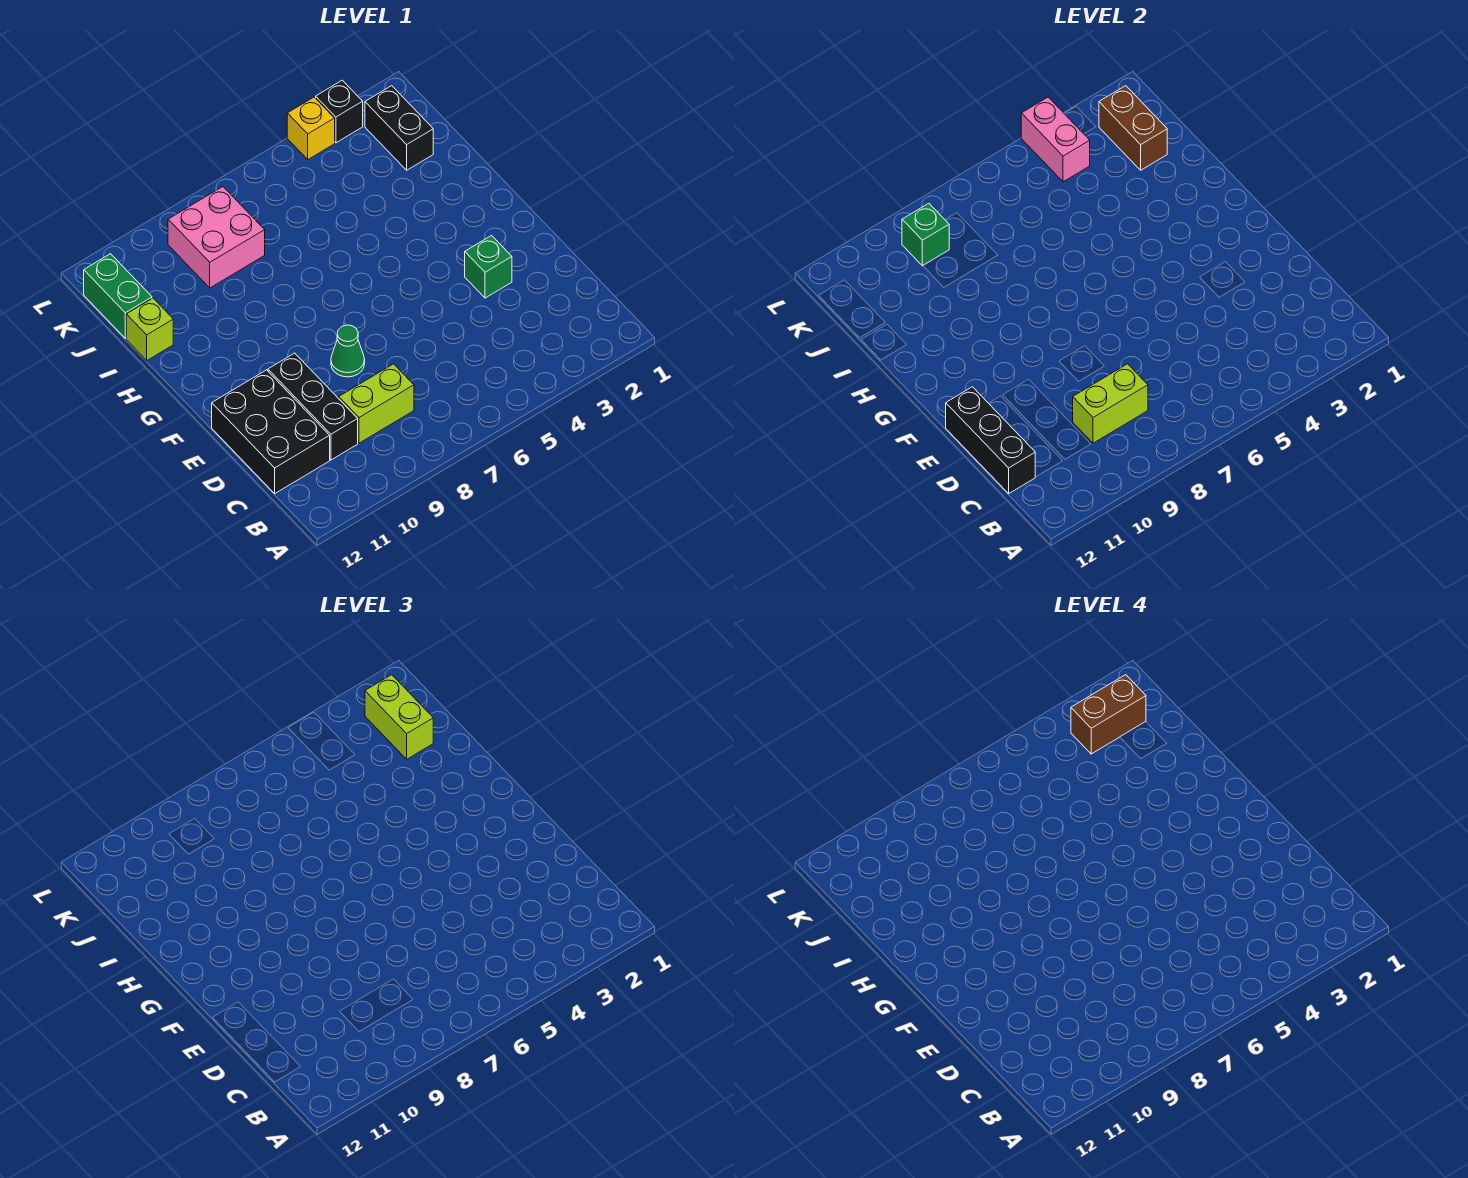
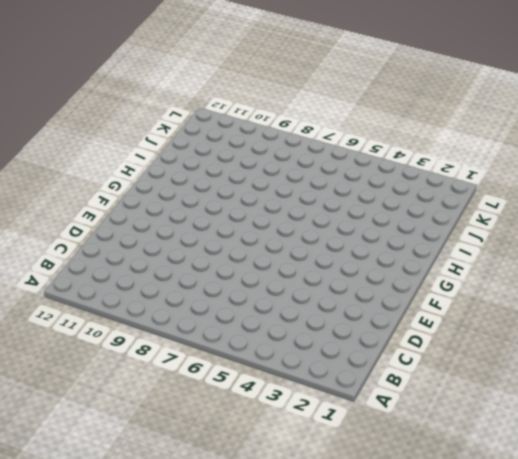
none -> lime brick C8:C9 level 1
none -> black brick C10:E10 level 1
none -> black brick C11:E12 level 1

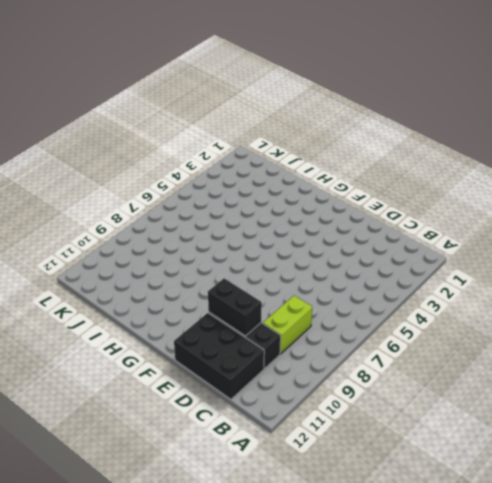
black brick D10:E10 level 2 -> black brick J2:K2 level 1
none -> green brick E3 level 1
none -> green cone E8 level 1
none -> lime brick I12 level 1

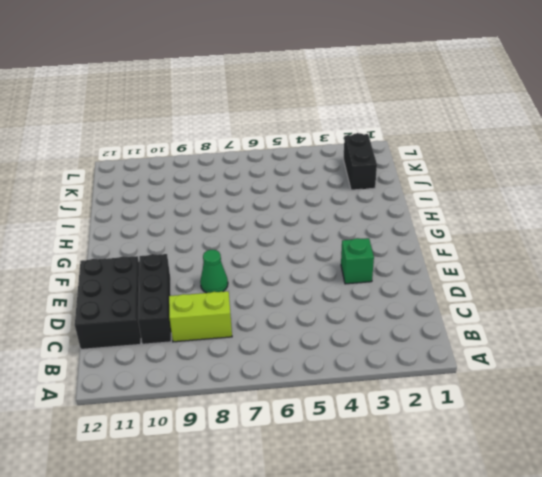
none -> lime brick I12 level 1
none -> pink brick J8:K9 level 1
none -> green brick J12:K12 level 1

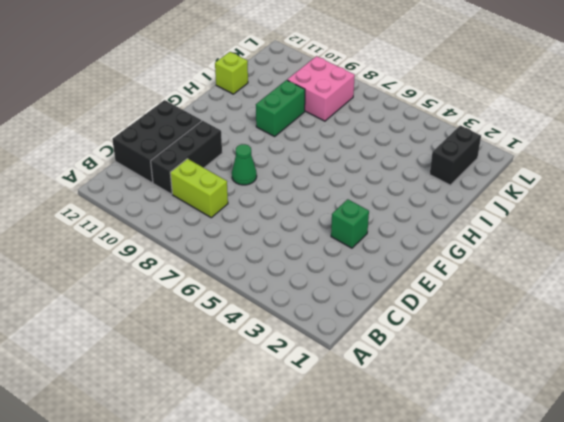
green brick H9:I9 level 1 -> green brick J12:K12 level 1
none -> black brick L3 level 1
none -> yellow brick L4 level 1
none -> lime brick C8:C9 level 2

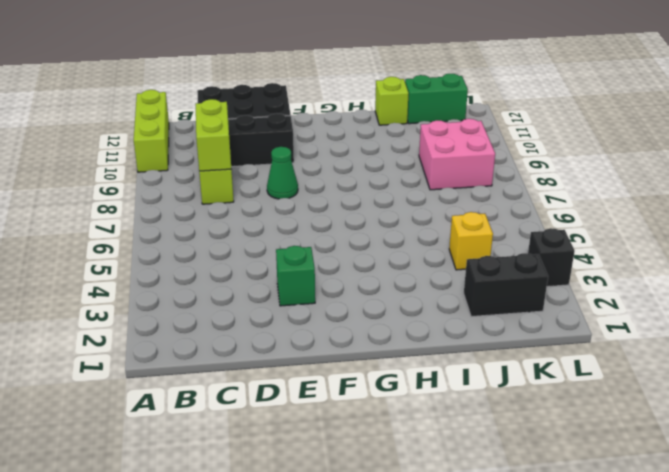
lime brick A10:A12 level 1 -> none
yellow brick J4 level 1 -> yellow brick L4 level 1
none -> black brick C12:E12 level 2
none -> brown brick J2:K2 level 2
none -> pink brick K4:L4 level 2

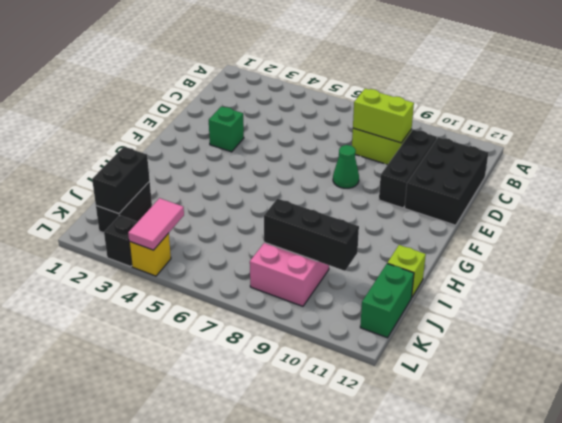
black brick J2:K2 level 2 -> brown brick J2:K2 level 2
black brick J8:J10 level 2 -> black brick C12:E12 level 2
pink tile K4:L4 level 2 -> pink brick K4:L4 level 2
none -> green brick K9 level 2
none -> lime brick J2:K2 level 3
none -> brown brick K2:K3 level 4

